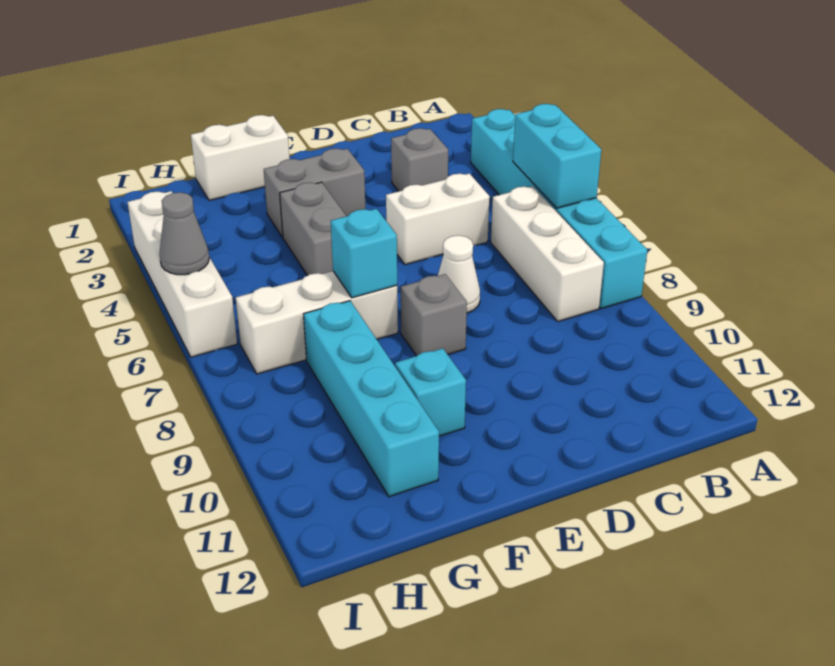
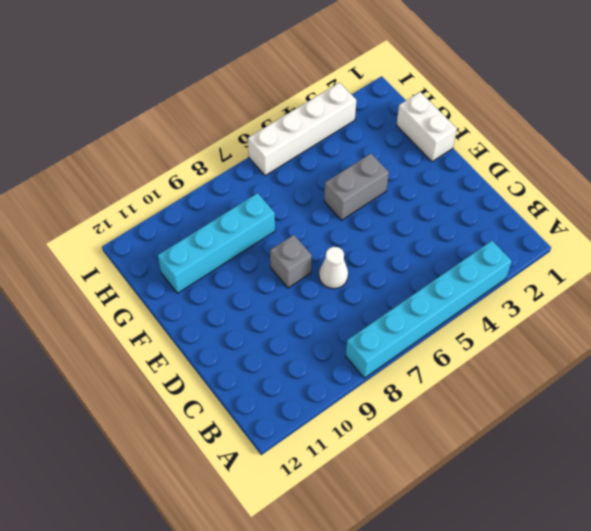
none -> white brick B6:B8 level 1
none -> grey brick C3 level 1
none -> white brick C5:D5 level 1

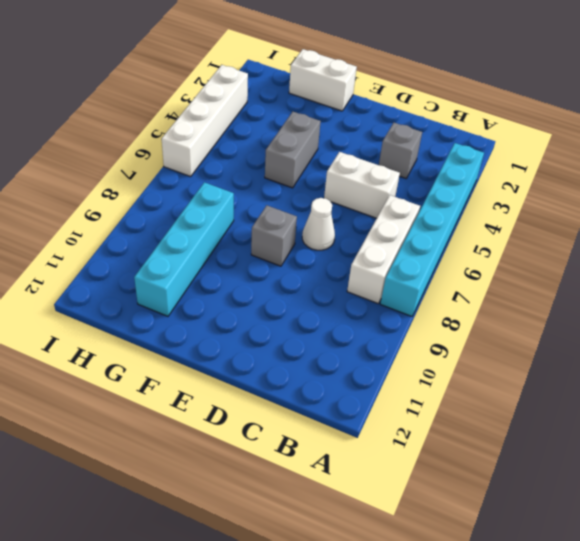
none -> grey brick E3:F3 level 1
none -> white brick F7:H7 level 1
none -> cyan brick F10 level 1

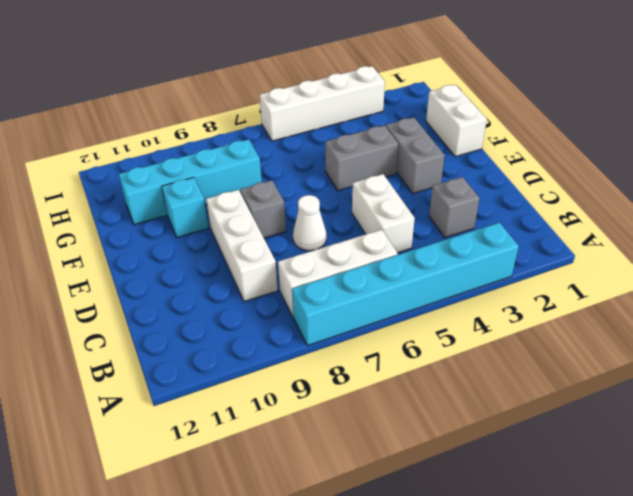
white brick C9:E9 level 1 -> white brick F7:H7 level 1
none -> cyan brick A5:A6 level 2
none -> cyan brick F7 level 2
none -> grey cone I5 level 2

